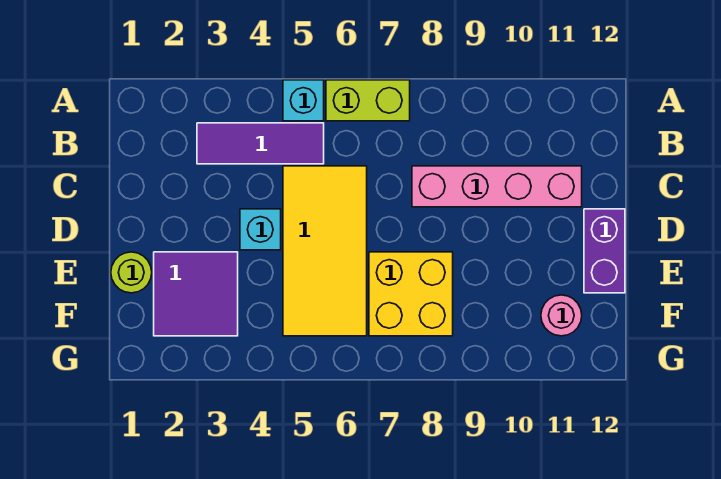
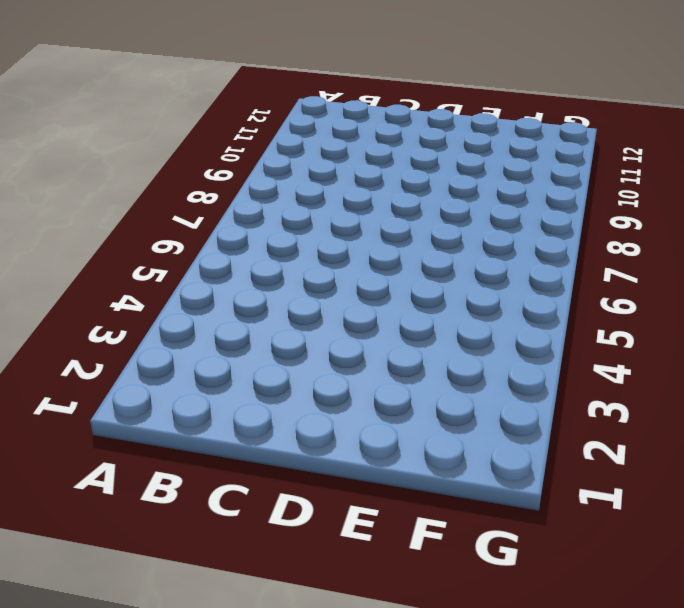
none -> cyan brick A5 level 1
none -> lime brick A6:A7 level 1

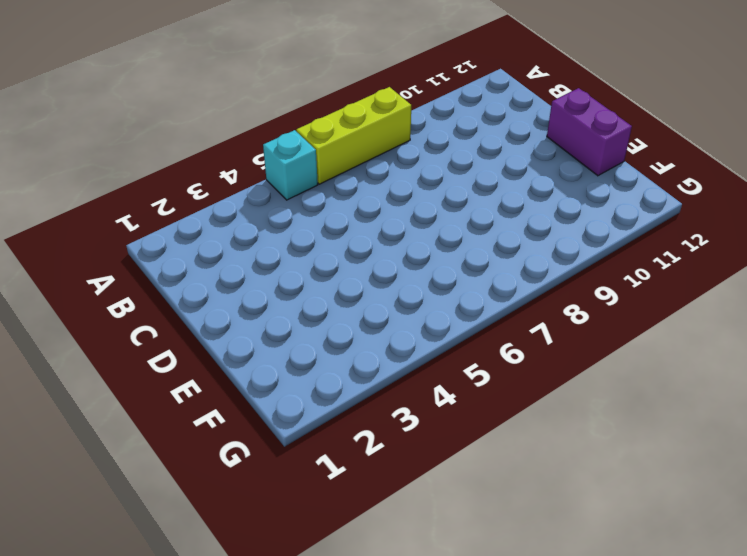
lime brick A6:A8 level 1 -> lime brick A6:A7 level 1
none -> purple tile B3:B5 level 1
none -> yellow tile C5:F6 level 1

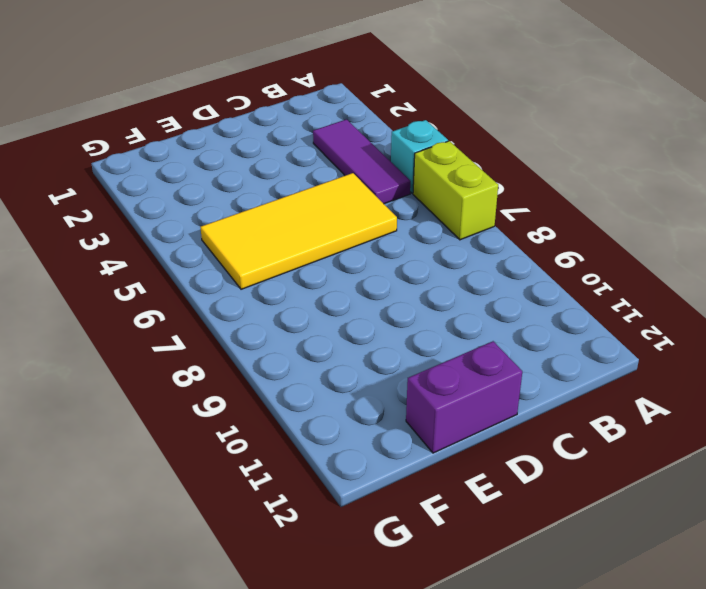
none -> pink brick C8:C11 level 1
none -> cyan brick D4 level 1

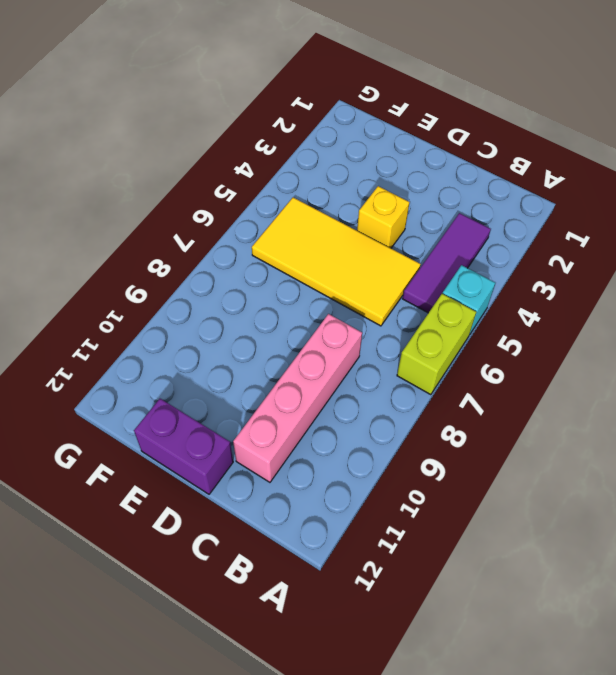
yellow brick D4 level 1 -> cyan brick D4 level 1
none -> lime round brick E1 level 1
none -> purple tile E2:F3 level 1

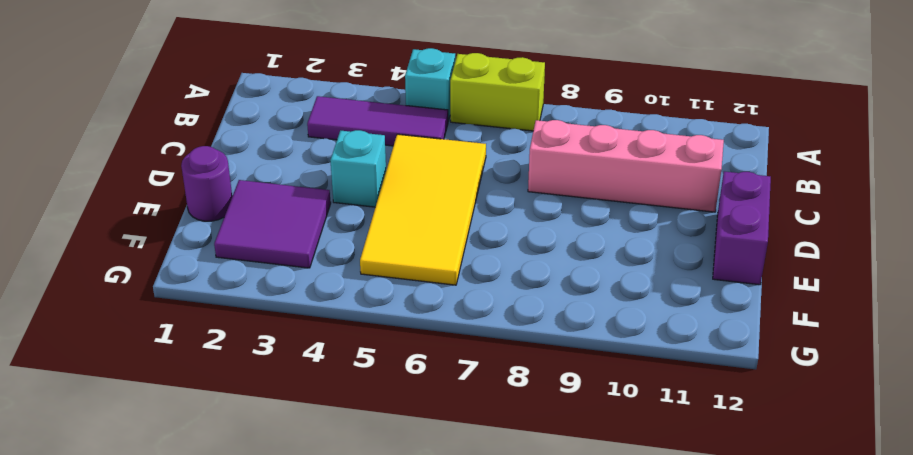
purple round brick E1 level 1 -> lime round brick E1 level 1
none -> yellow brick E7:F8 level 1
none -> pink round brick F11 level 1

